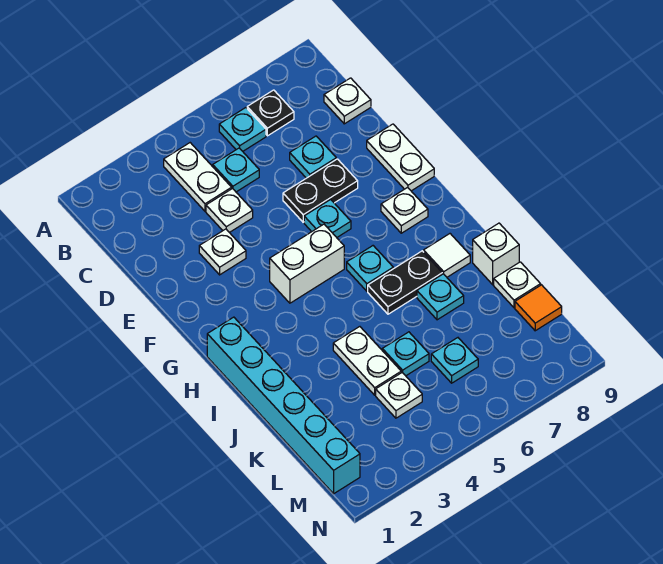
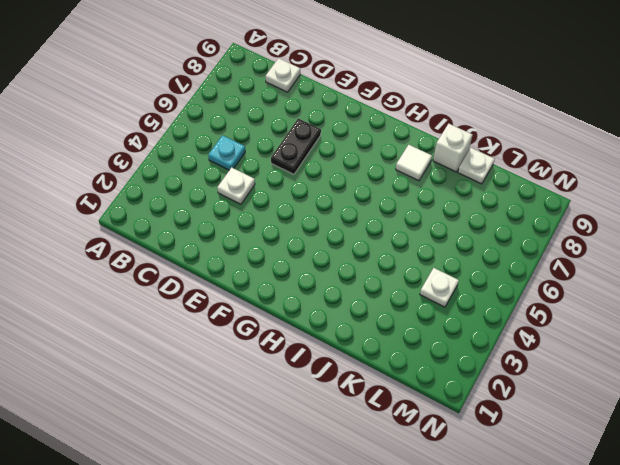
none -> white plate B4:C4 level 1
none -> cyan plate B6 level 1
none -> black plate B7 level 1

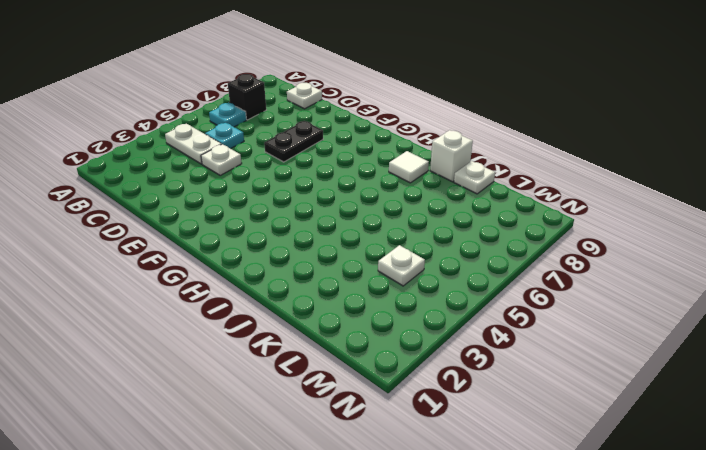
black brick B7 level 1 -> black plate B7 level 1
none -> cyan plate D7 level 1
none -> white plate E3 level 1
none -> white plate E9:F9 level 1

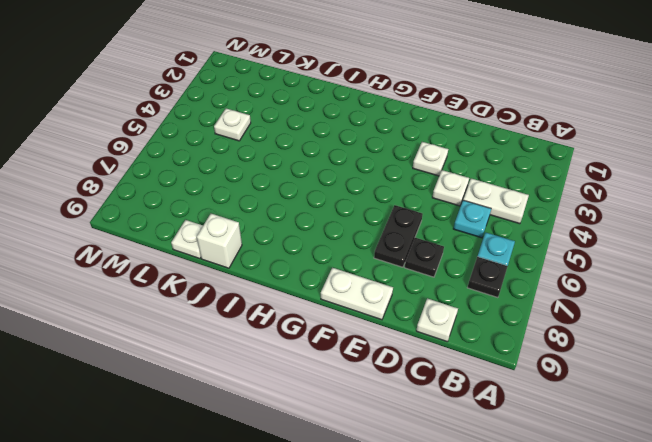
black plate D7 level 1 -> cyan plate D7 level 1
none -> cyan plate F6 level 1
none -> white brick G4:G5 level 1
none -> white plate G8 level 1

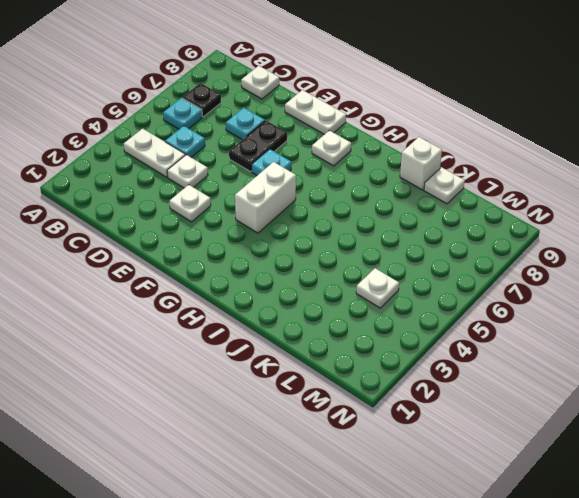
none -> cyan brick H1:M1 level 1
none -> cyan plate H6 level 1
none -> black plate I6:I7 level 1

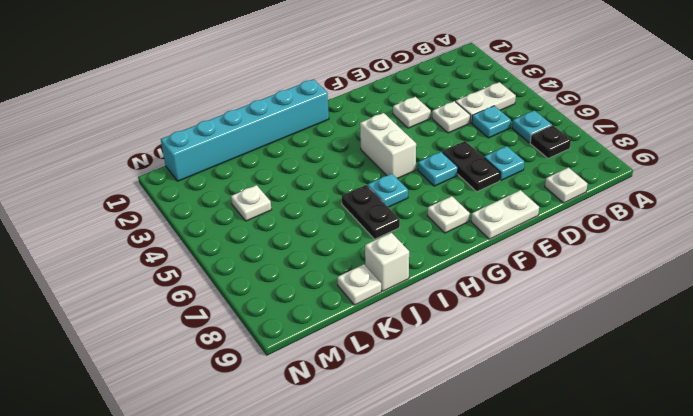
none -> white tile I8 level 1
none -> white plate J4:K4 level 1
none -> cyan plate J7 level 1

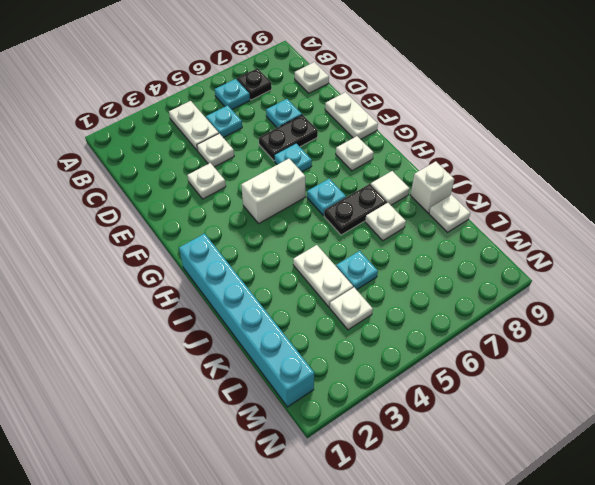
white plate J7 level 1 -> cyan plate J7 level 1
none -> cyan plate L6 level 1
none -> orange tile L9 level 1

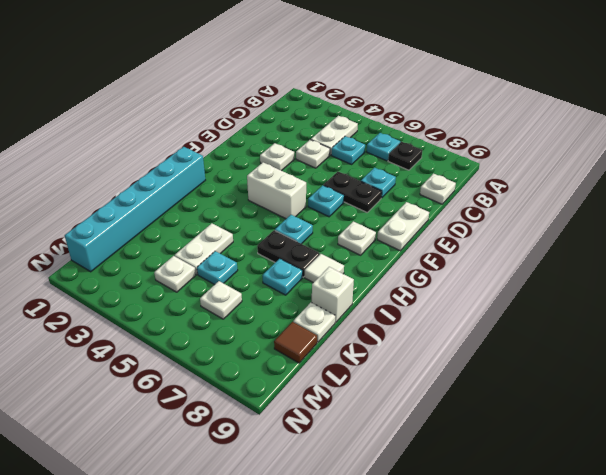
white plate L6 level 1 -> cyan plate L6 level 1
brown tile L9 level 1 -> orange tile L9 level 1

